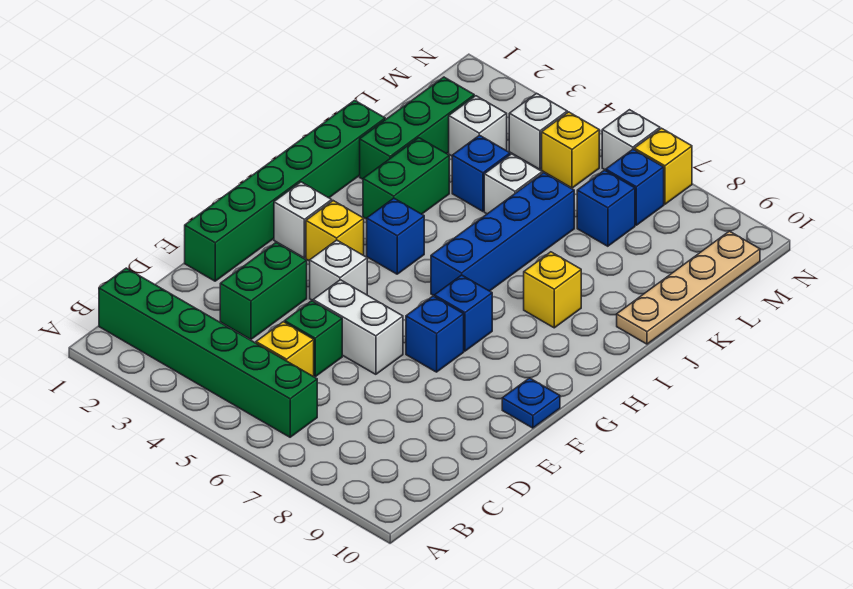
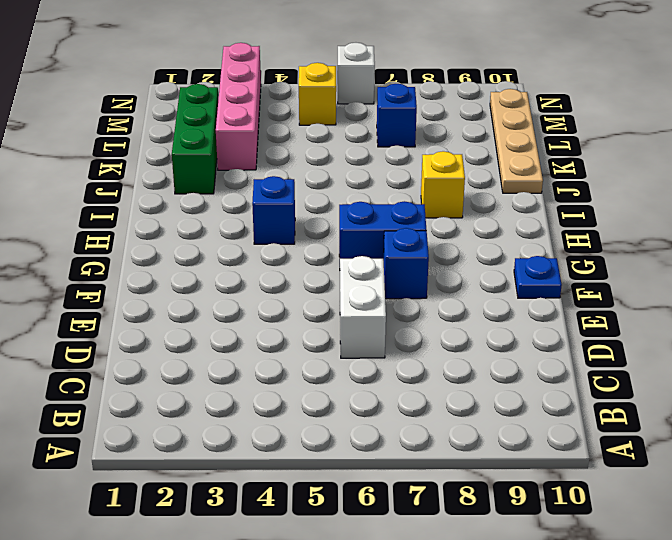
white brick D6:E6 level 1 -> white brick E5:E6 level 1
blue brick G6:G7 level 1 -> blue brick G7 level 1
pink brick K3:N3 level 1 -> white brick L3 level 1
none -> green brick B1:B6 level 1
none -> yellow brick C5 level 1
none -> green brick D3:E3 level 1

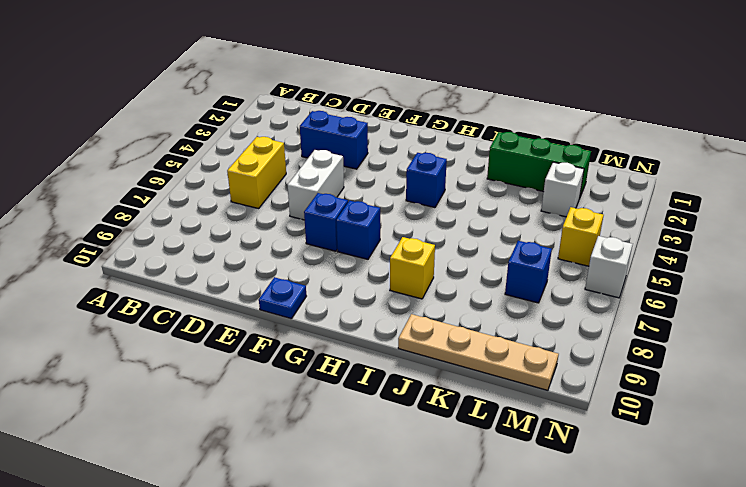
yellow brick C5:C6 level 1 -> yellow brick C5 level 1
blue brick D3:E3 level 1 -> green brick D3:E3 level 1
none -> green brick B1:B6 level 1
none -> green brick D5 level 1
none -> green brick E1:J1 level 1

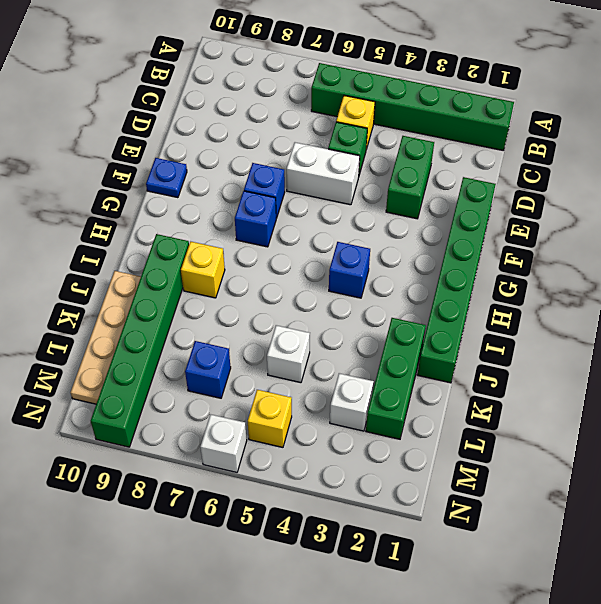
green brick I9:N9 level 1 -> none
none -> white brick F4 level 1
none -> white brick G2 level 1
none -> yellow brick G3 level 1

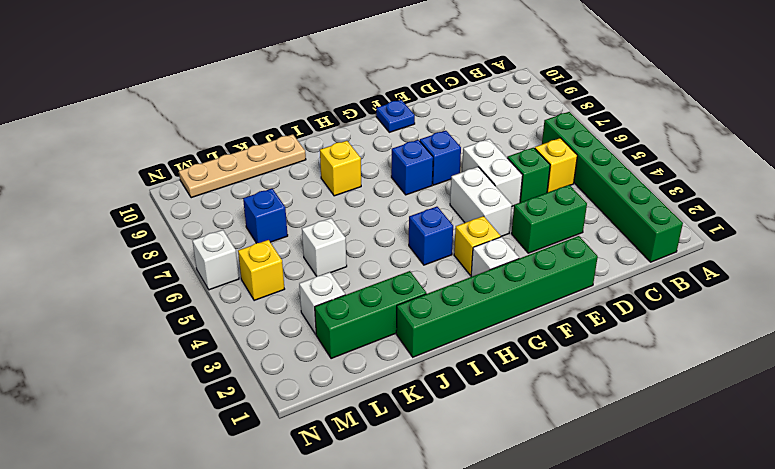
white brick F4:F5 level 1 -> white brick F4 level 1
none -> blue brick H6:K6 level 1
none -> green brick I3:J3 level 1
none -> blue brick K4 level 1

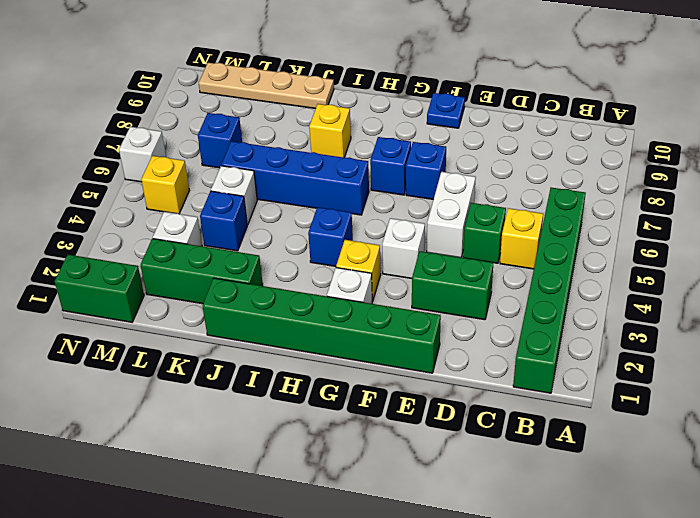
green brick M1:N1 level 1 -> green brick I3:J3 level 1
none -> white brick M4 level 1
none -> blue brick M7 level 1
none -> yellow brick N7 level 1

